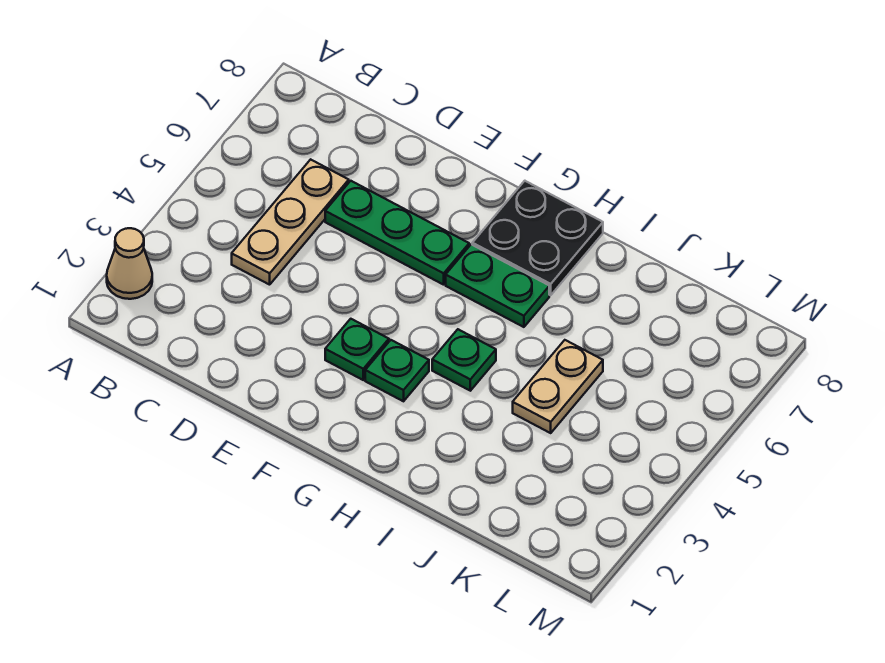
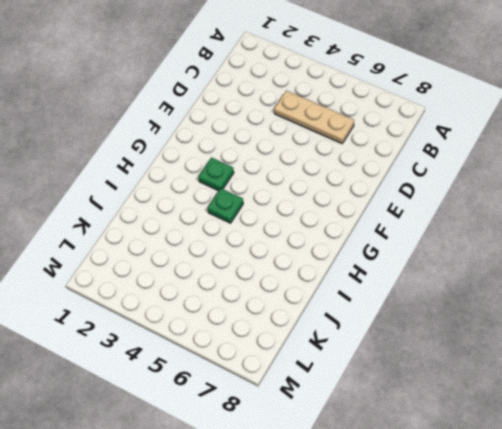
none -> tan cone A2 level 1
none -> green plate D6:F6 level 1

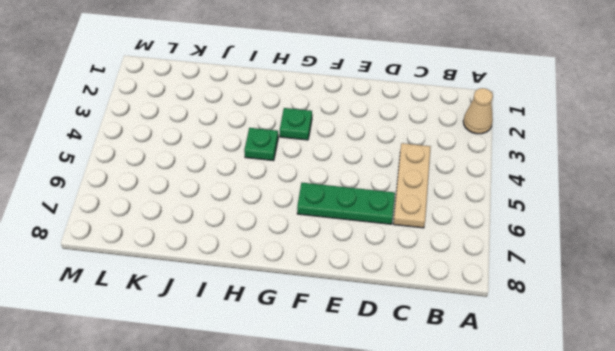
none -> green plate F3 level 1
none -> green plate G6:H6 level 1

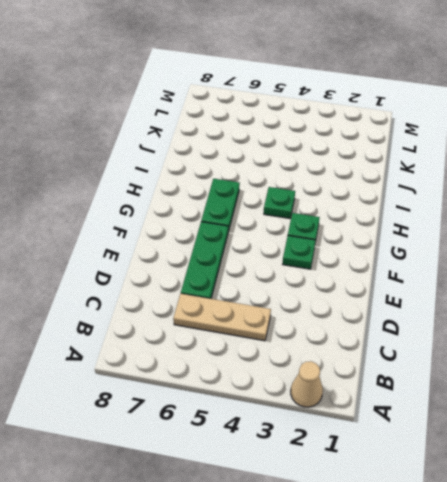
none -> black plate G7:H8 level 1
none -> tan plate J4:J5 level 1

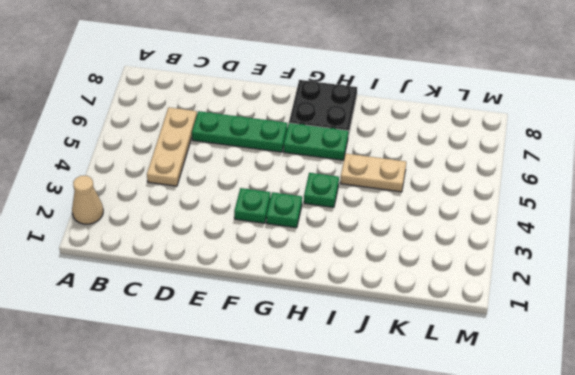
tan plate I5:J5 level 1 -> tan plate J4:J5 level 1

